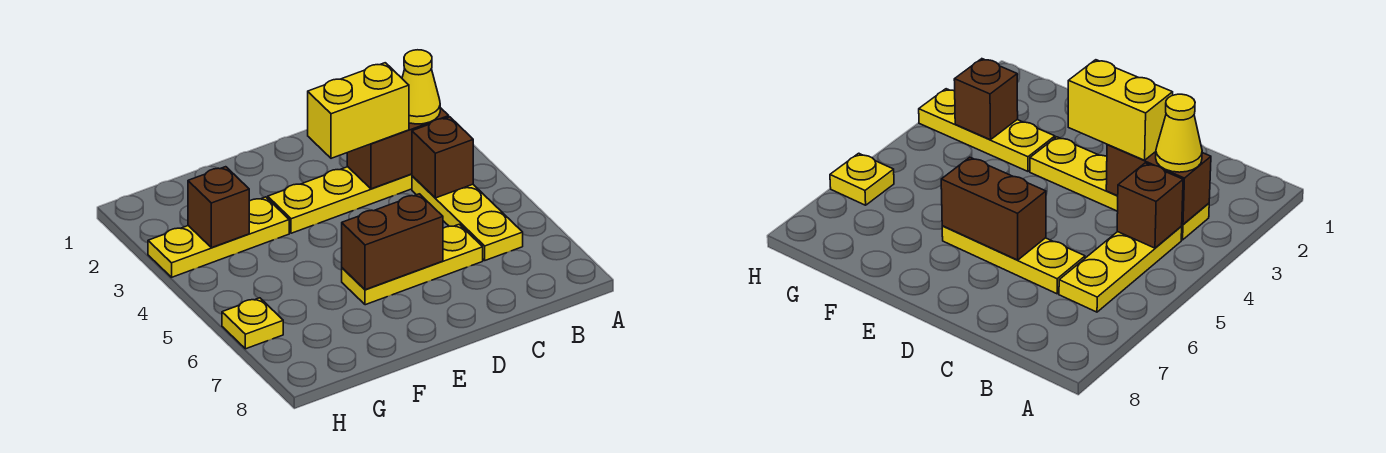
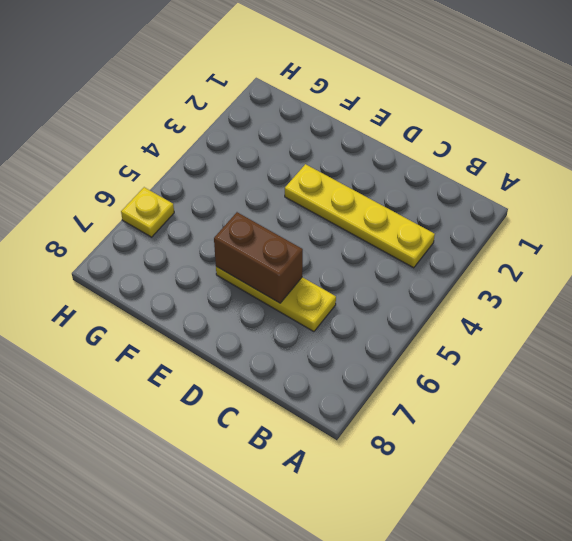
none -> yellow plate B4:B6 level 1
none -> yellow plate F3:H3 level 1

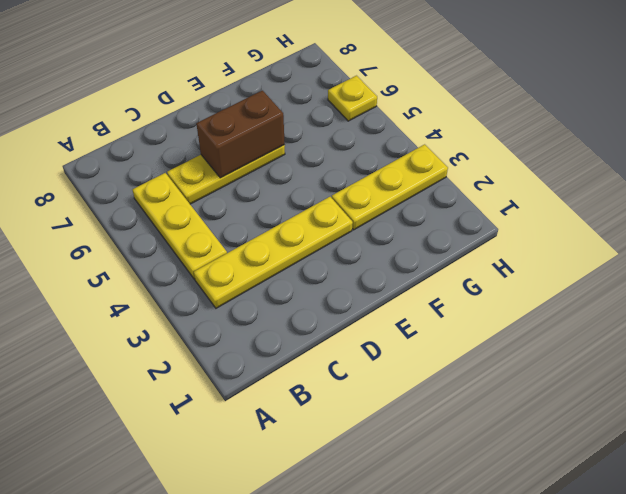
none -> brown brick B3:C3 level 2
none -> brown brick B4 level 2

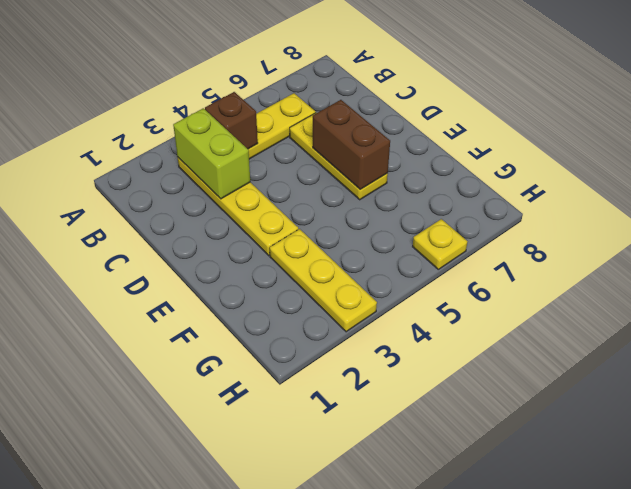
lime brick B3:C3 level 2 -> brown brick B3:C3 level 2
none -> brown brick G3 level 2
none -> yellow cone B3 level 3

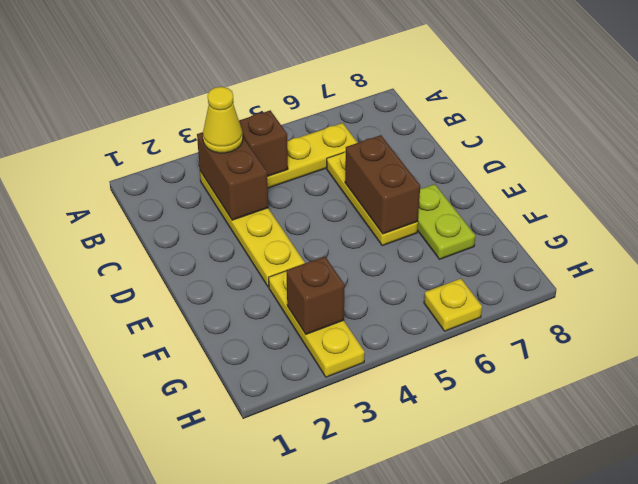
lime plate E7:F7 level 1 -> none
none -> yellow brick C3:D3 level 3

